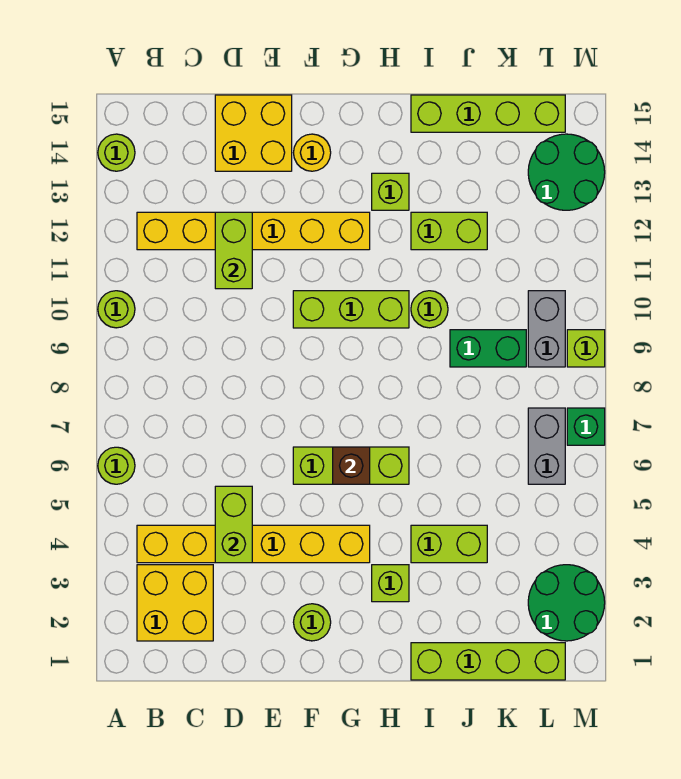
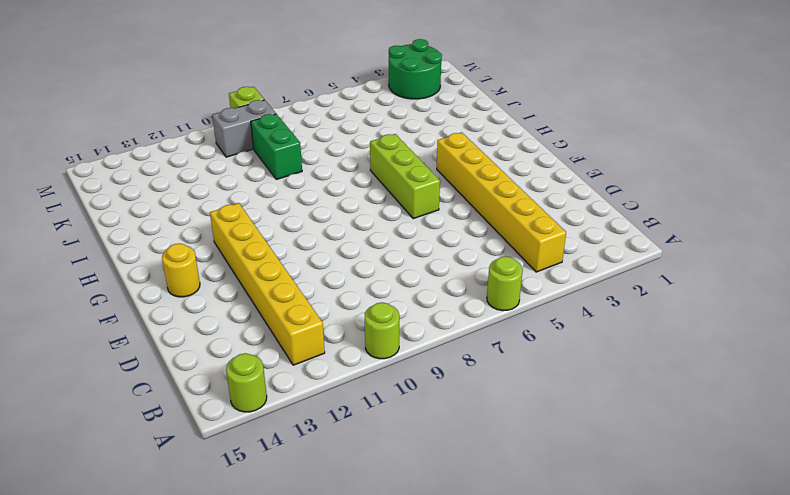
none -> yellow brick B2:C3 level 1
none -> yellow brick D14:E15 level 1
none -> lime round brick F2 level 1

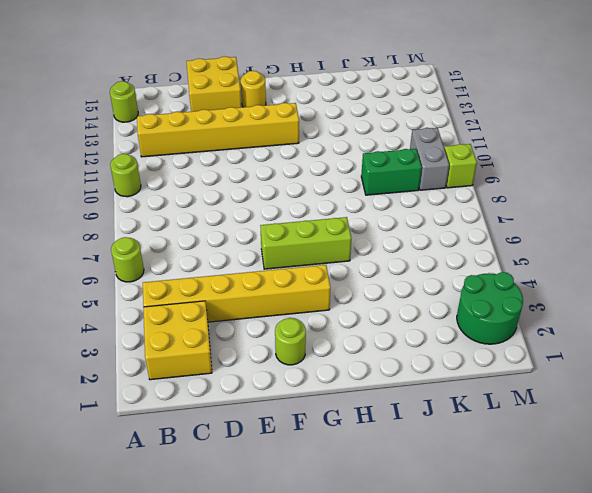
none -> lime brick F10:H10 level 1
none -> lime brick H3 level 1
none -> lime brick H13 level 1

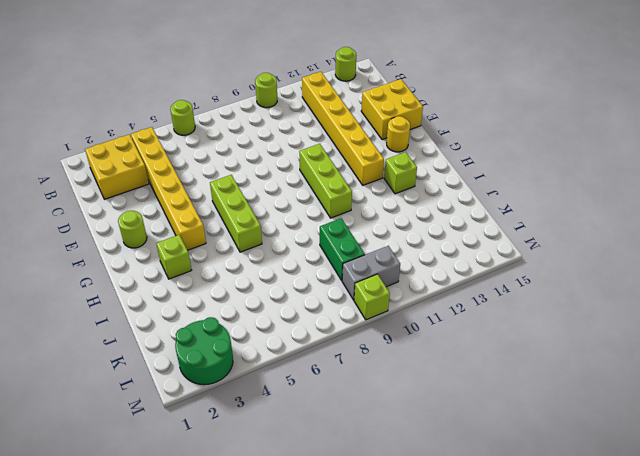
none -> lime brick I1:L1 level 1
none -> lime brick I4:J4 level 1
none -> lime round brick I10 level 1

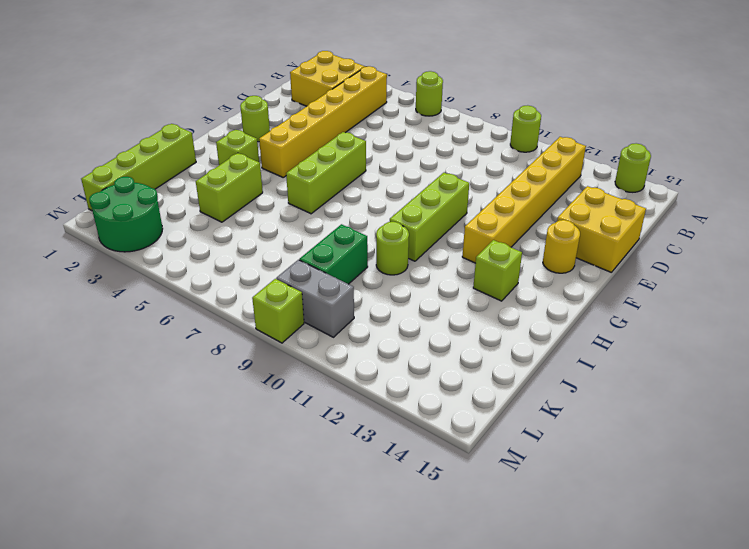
none -> lime brick I12:J12 level 1
none -> lime brick I15:L15 level 1
none -> grey brick L6:L7 level 1

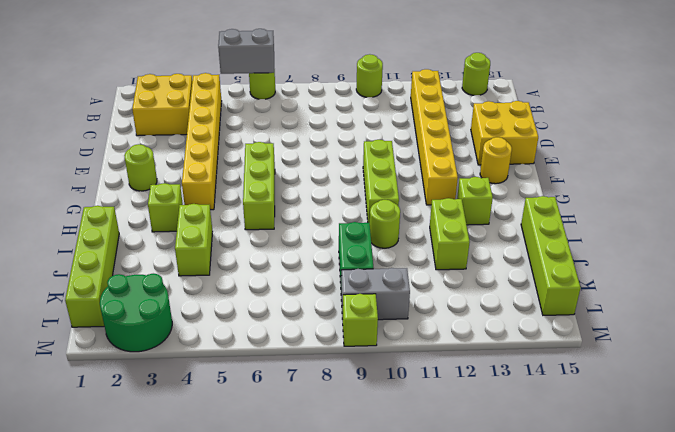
grey brick A5:A6 level 2 -> grey brick L6:L7 level 1
none -> green round brick L13:M14 level 1
none -> green brick M7 level 1
none -> lime brick D4:D5 level 2

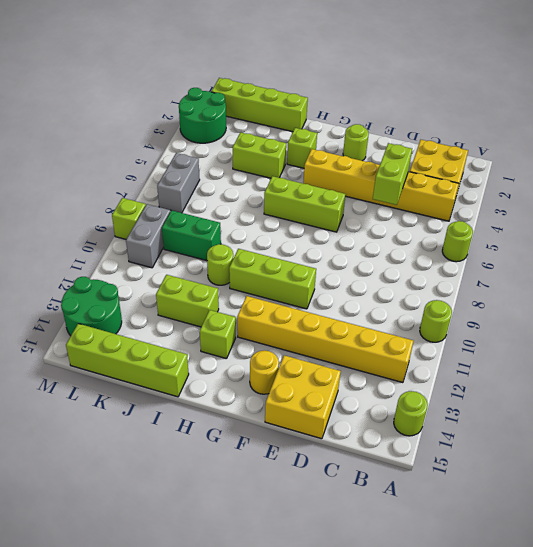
none -> green brick M7 level 1
none -> lime brick D11:D12 level 2
none -> brown brick G6 level 2

